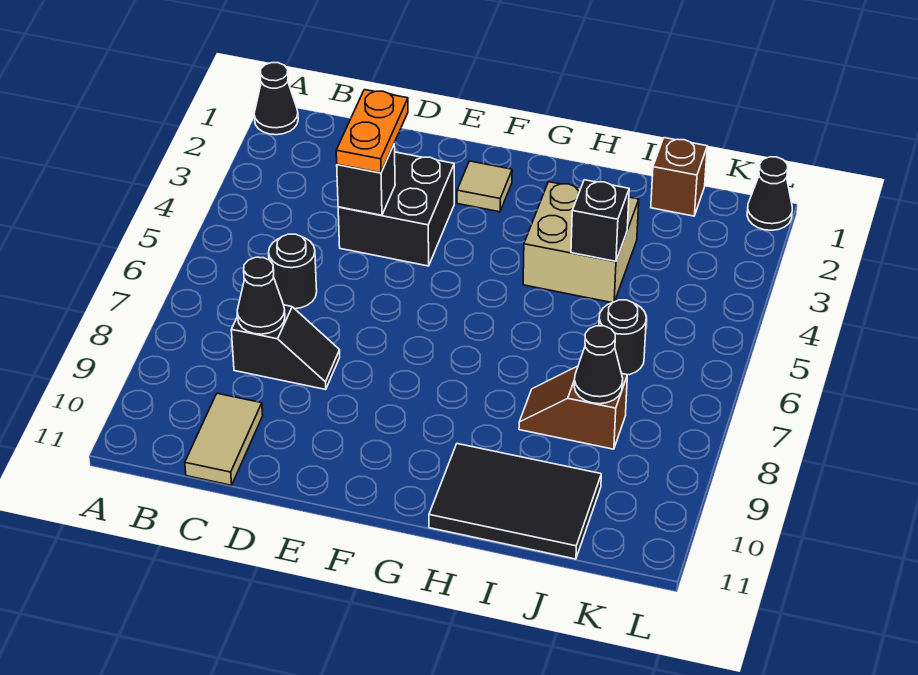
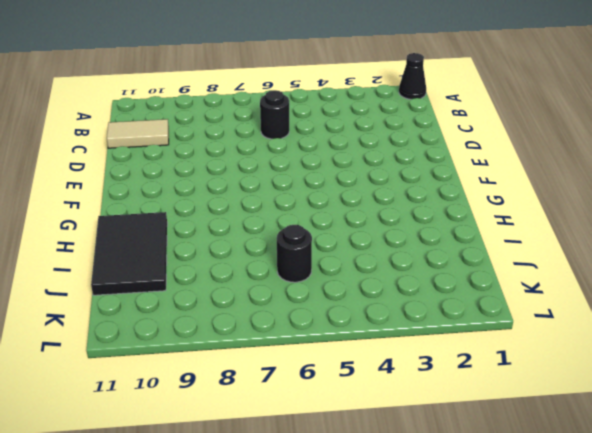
none -> black slope C8:D8 level 1 top C
none -> black brick D3:E4 level 1
none -> tan tile F2 level 1

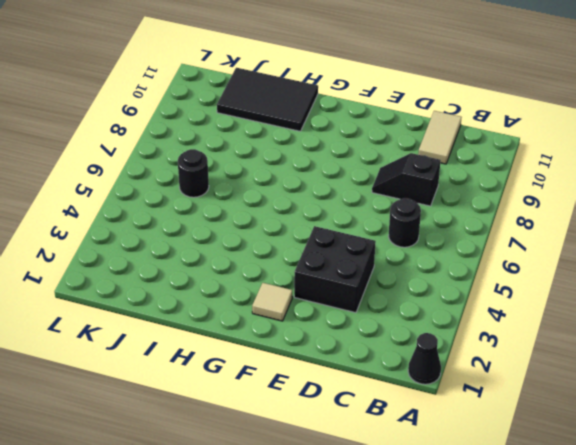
none -> tan brick H3:I4 level 1
none -> brown slope I8:J8 level 1 top J
none -> brown brick J1 level 1

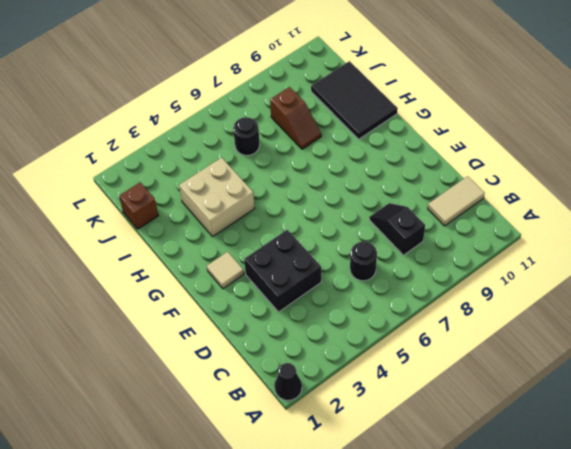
none -> black cone L1 level 1
none -> black cone C8 level 2
none -> black brick D4 level 2

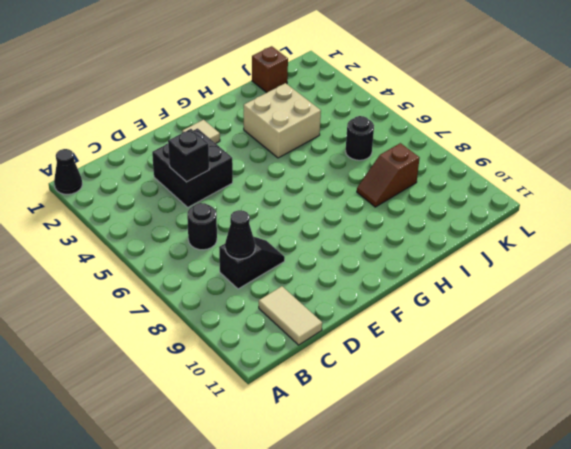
none -> black tile H10:J11 level 1
none -> black cone L1 level 1
none -> black brick I4 level 2

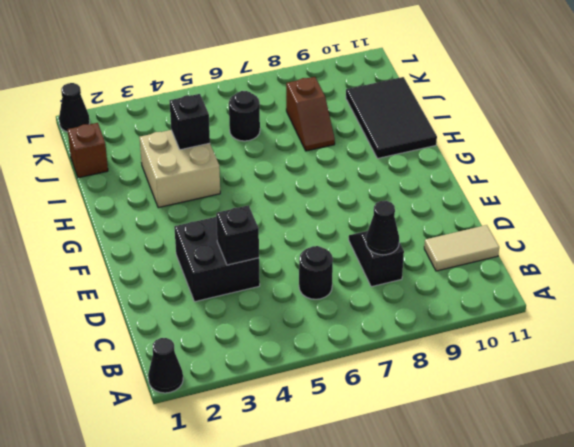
none -> tan tile F2 level 1
none -> black cone J8 level 2
none -> orange plate D3:D4 level 3

